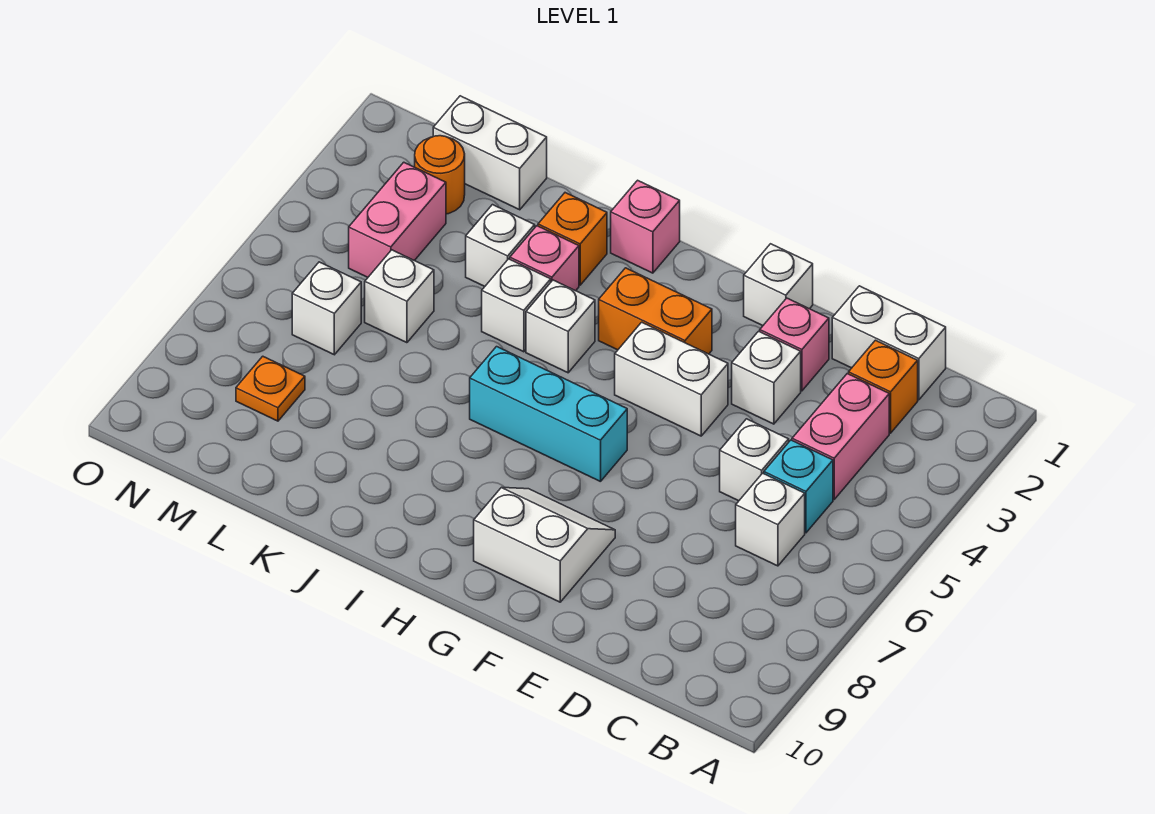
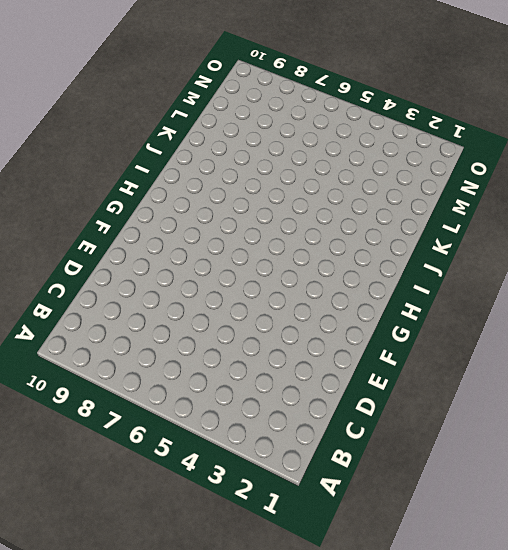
none -> white brick C1:D1 level 1
none -> orange brick C2 level 1
none -> pink brick C3:C4 level 1

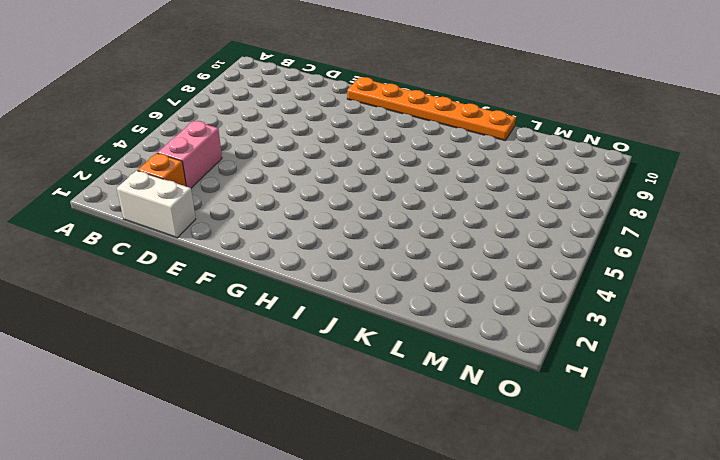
orange plate F10:K10 level 1 -> none
none -> cyan brick C5 level 1
none -> white brick C6 level 1
none -> white brick D5 level 1

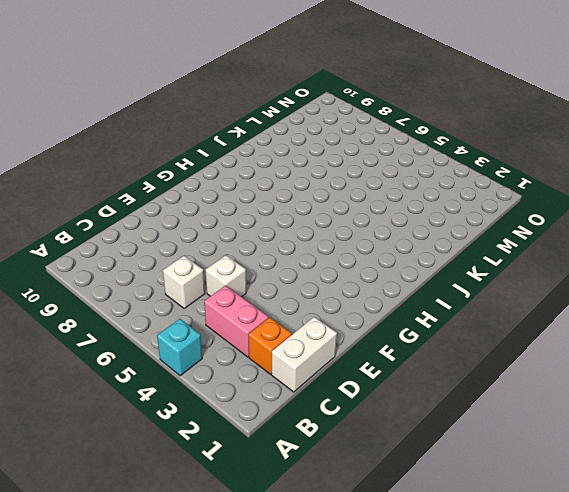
cyan brick A4 level 1 -> cyan brick C5 level 1
none -> pink brick E2 level 1
none -> white brick E3 level 1
none -> white brick F1 level 1

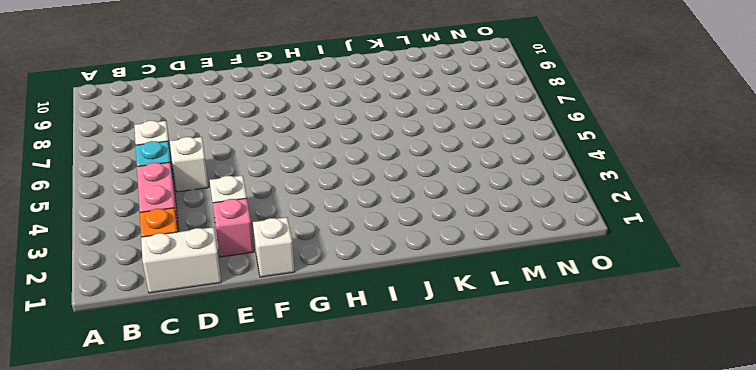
none -> white brick F4:G4 level 1
none -> white slope F8:G9 level 1 top 9
none -> orange brick G3:H3 level 1

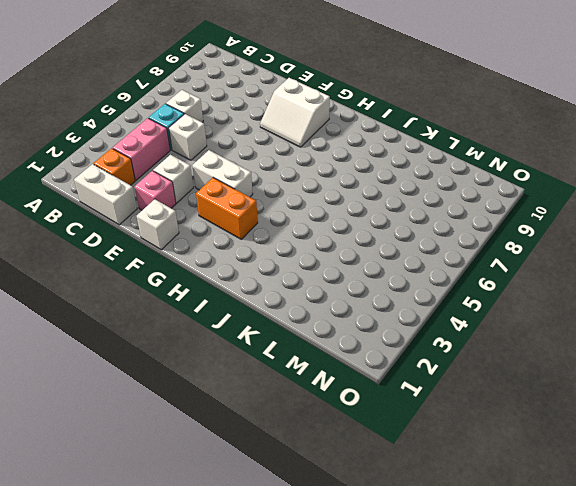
none -> cyan brick G6:I6 level 1
none -> pink brick I1 level 1
none -> white brick I4 level 1

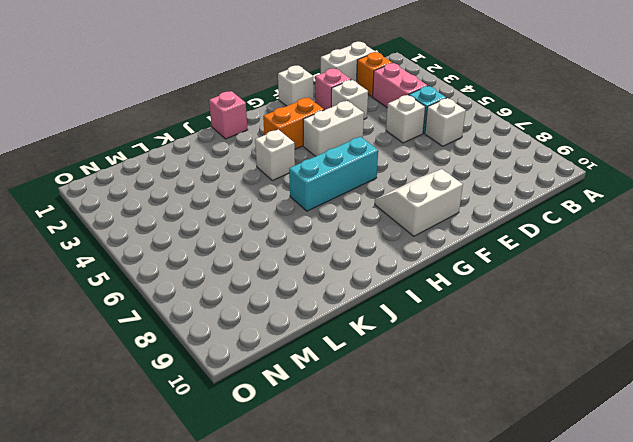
none -> orange brick J2 level 1
none -> pink brick J3 level 1
none -> white brick J4 level 1

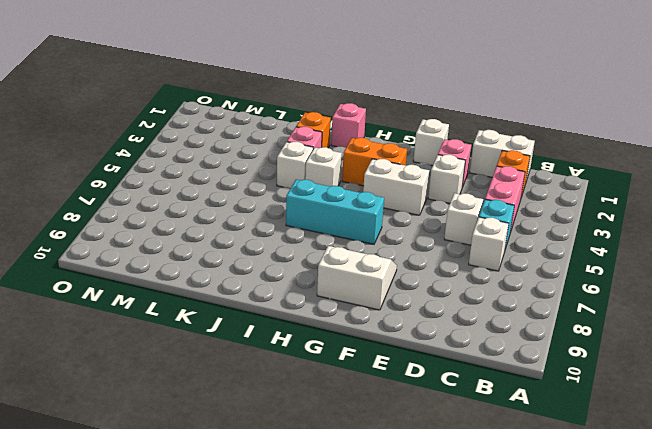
none -> white brick K3 level 1
none -> white brick L1:M1 level 1
none -> white brick L5 level 1

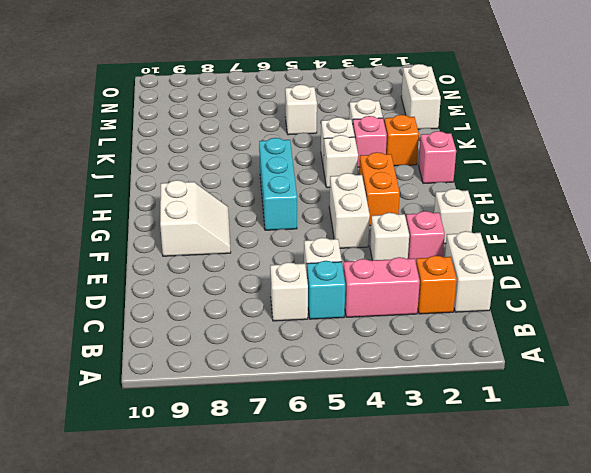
none -> orange round brick M2 level 1
none -> pink brick M3:M4 level 1
none -> white brick M6 level 1

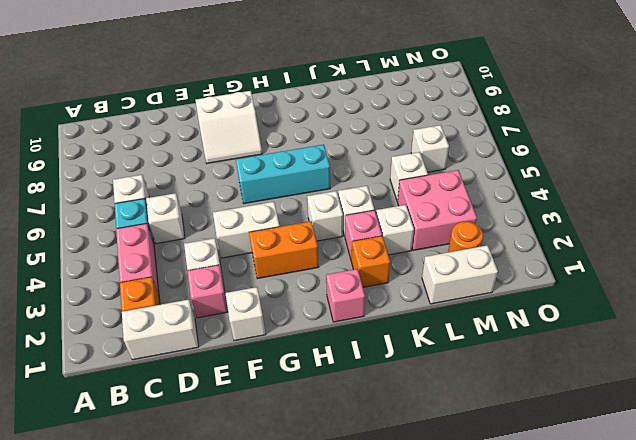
pink brick L3:M4 level 1 -> pink brick M3:M4 level 1
none -> orange plate M8 level 1

